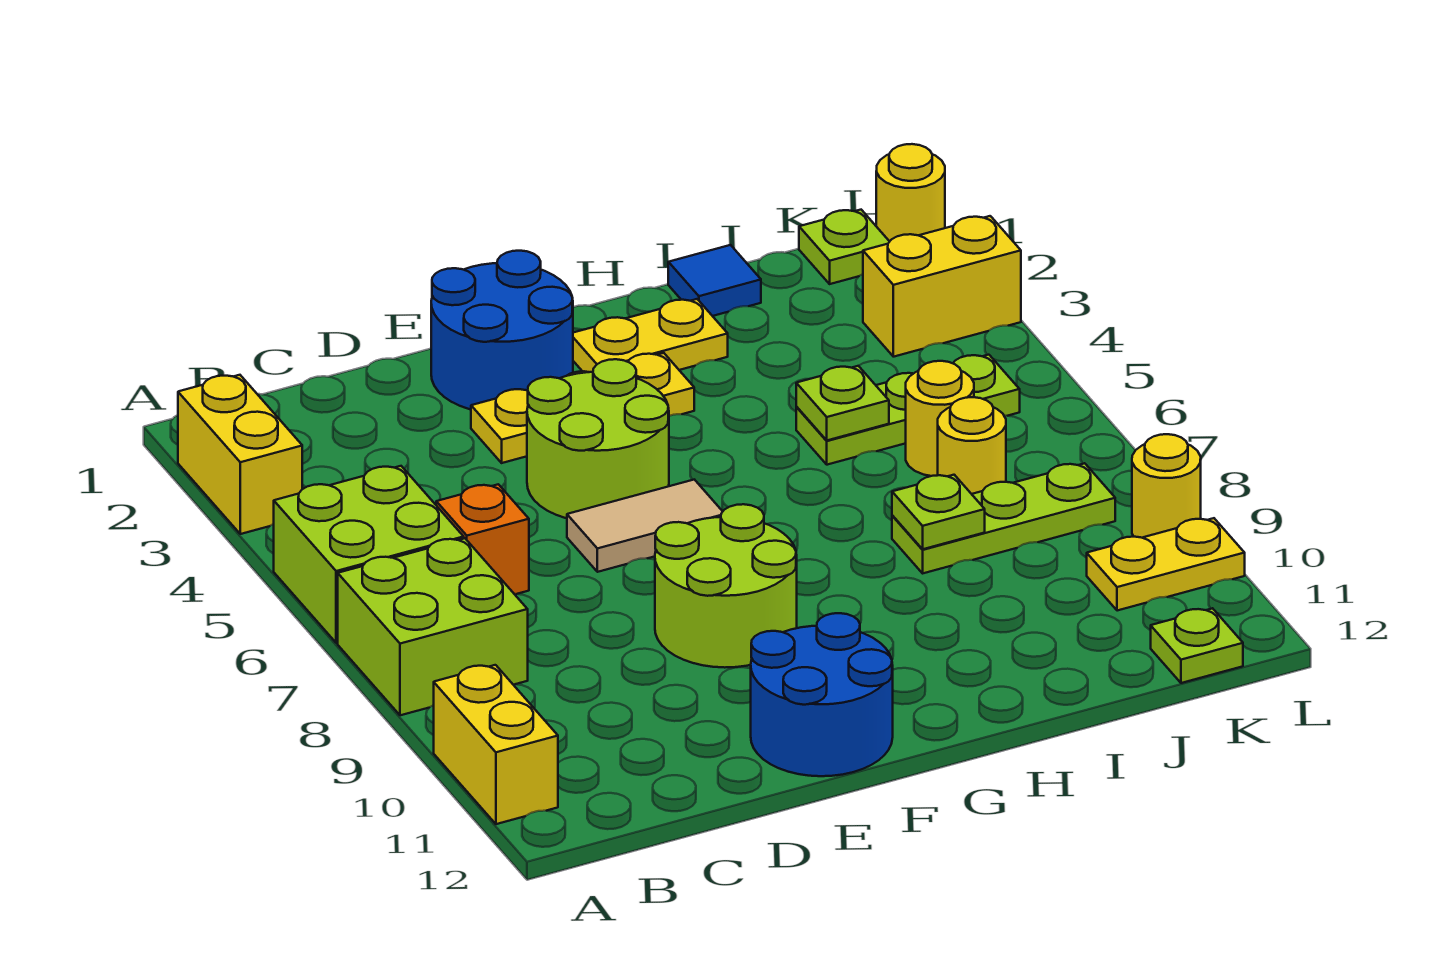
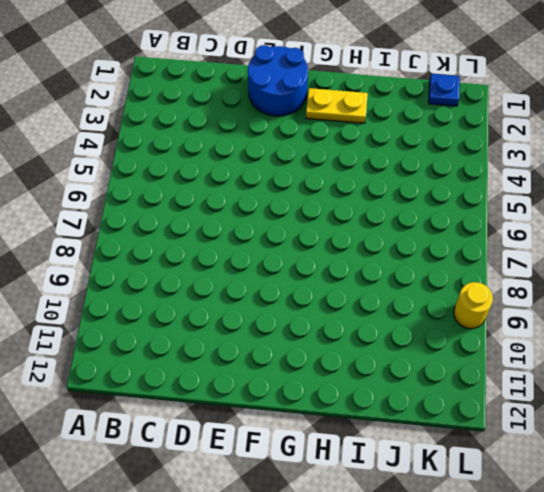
blue plate K1 level 1 -> lime plate K1 level 1
none -> yellow brick A2:A3 level 1
none -> lime brick A5:B6 level 1
none -> lime brick A7:B8 level 1

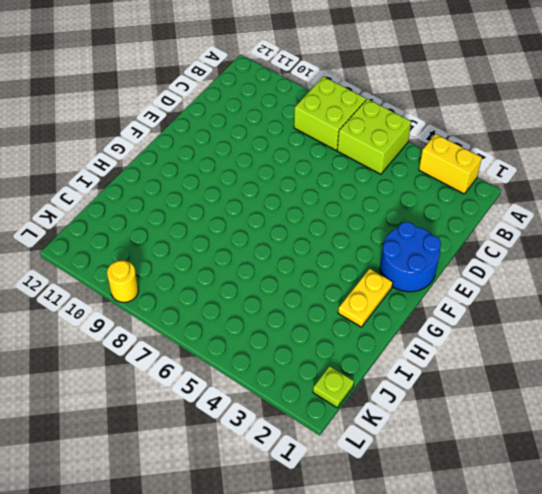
none -> yellow brick A10:A11 level 1
none -> orange brick C6 level 1
none -> yellow plate E3:G3 level 1

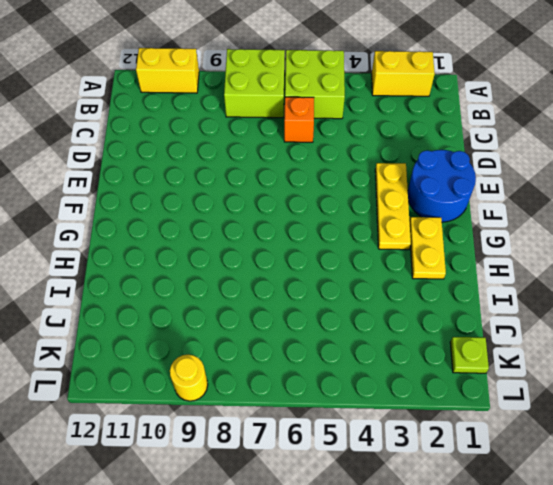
none -> lime round brick E4:F5 level 1
none -> tan tile E6:F6 level 1
none -> lime round brick E8:F9 level 1

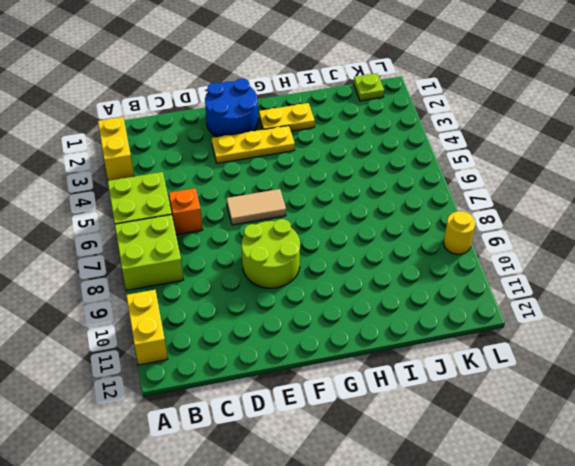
none -> lime round brick E4:F5 level 1
none -> blue round brick E11:F12 level 1
none -> blue tile I1 level 1

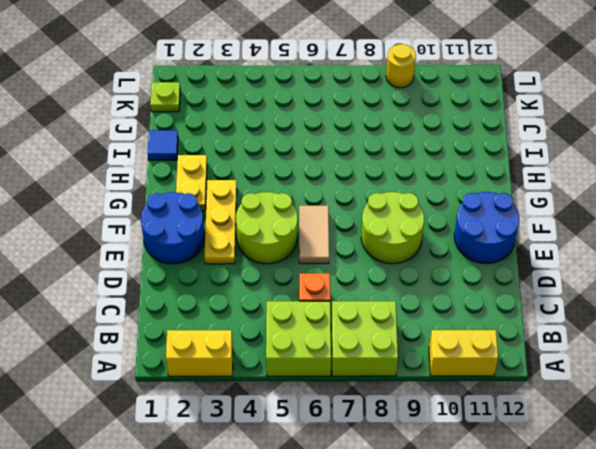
none -> lime plate I5:K5 level 1
none -> lime plate I8:K8 level 1
none -> yellow round brick J6 level 1

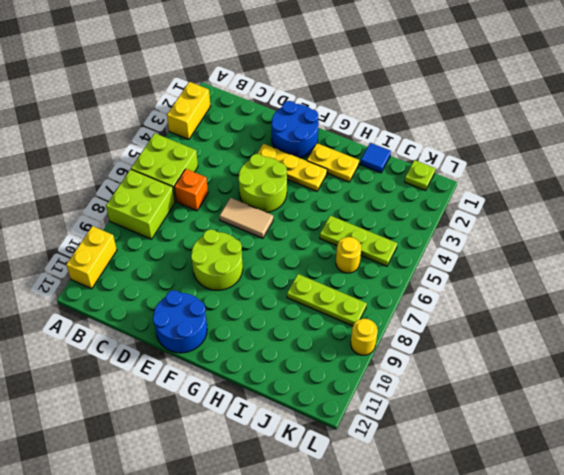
none -> yellow round brick J7 level 1
none -> yellow brick K3:L3 level 1
none -> yellow plate K10:L10 level 1

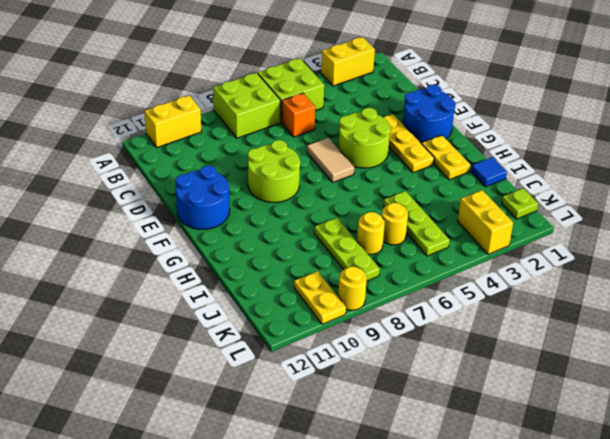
none -> lime plate K12 level 1
none -> yellow round brick L1 level 1
none -> lime plate I5 level 2

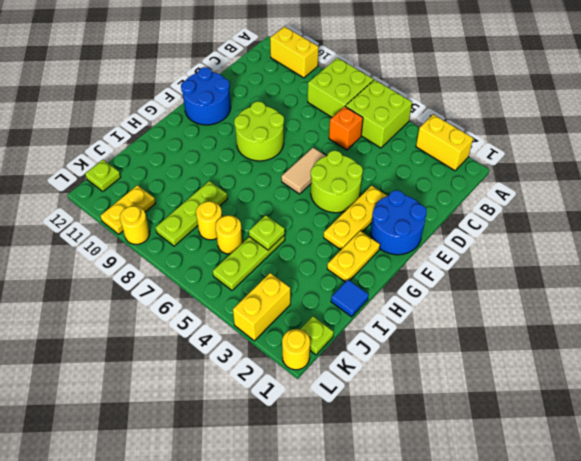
none -> lime plate I8 level 2

